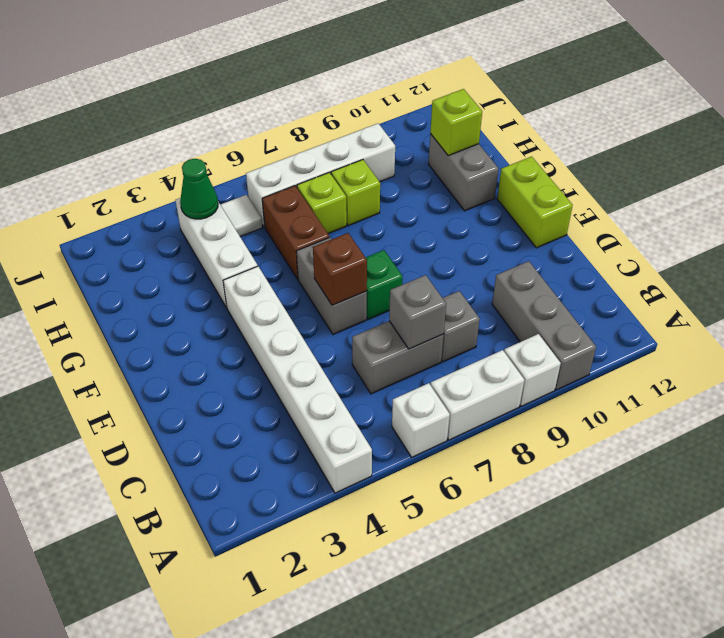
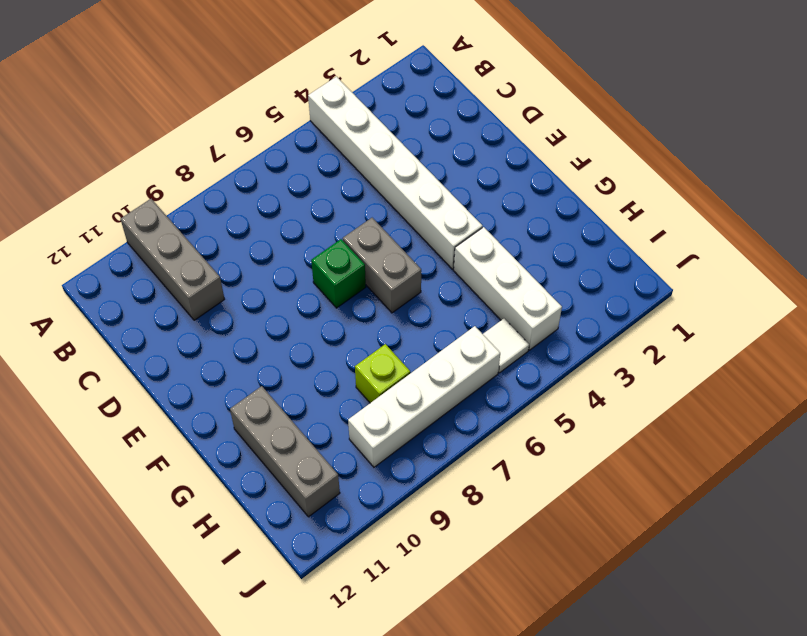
grey brick G11:I11 level 1 -> grey brick G11:H11 level 1
none -> white brick A6 level 1
none -> white brick A7:A8 level 1
none -> white brick A9 level 1

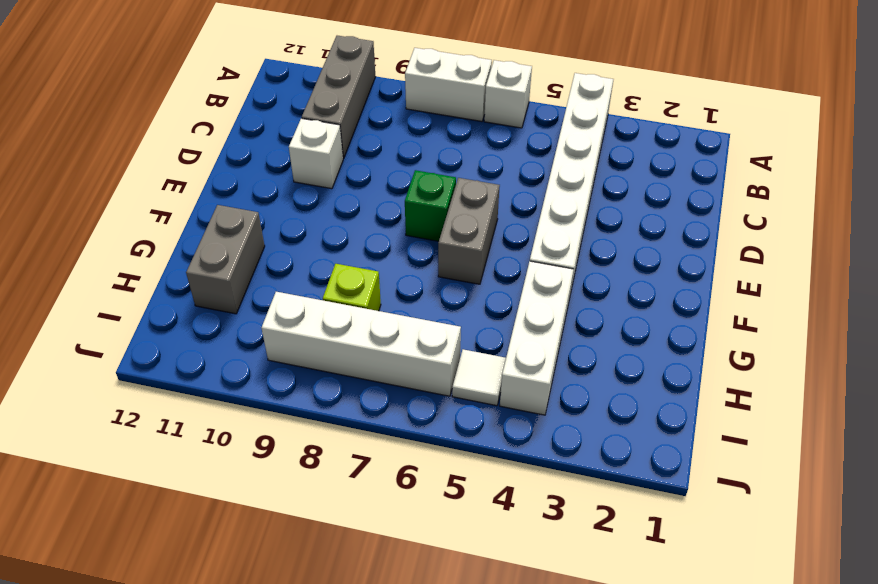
white brick D10 level 1 -> white brick A9 level 1
none -> grey brick C6:C7 level 1
none -> grey brick C8 level 1
none -> lime brick E12:F12 level 1

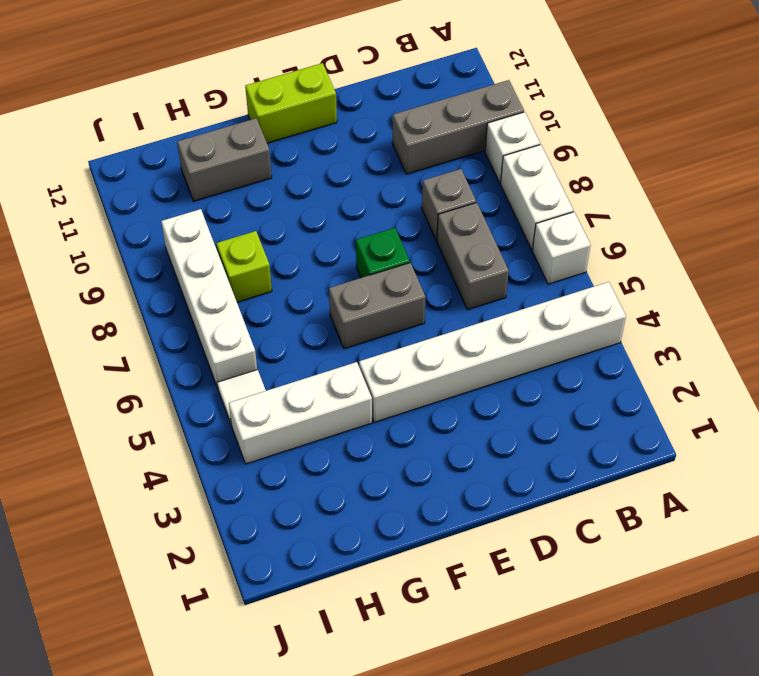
none -> brown brick G6:H6 level 1
none -> lime brick H7 level 1
none -> grey brick C7 level 2

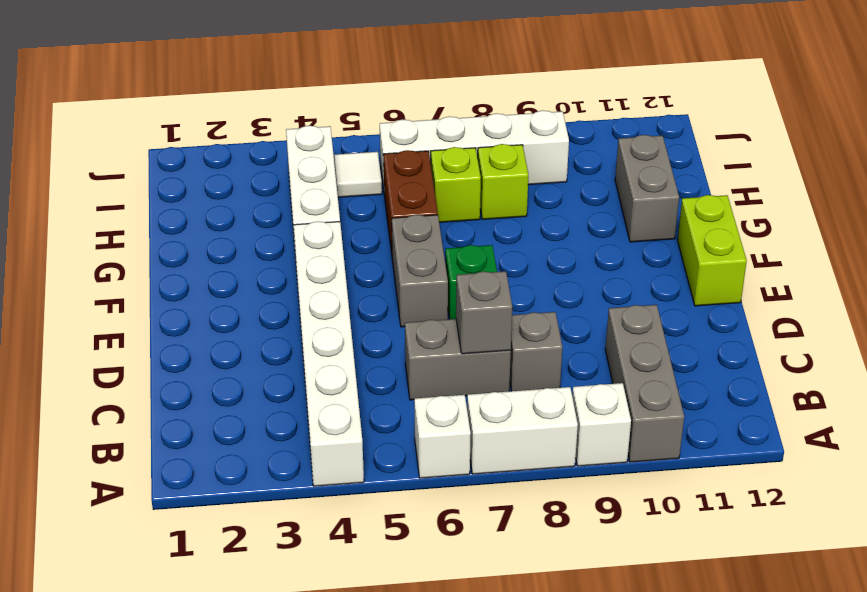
none -> brown brick E6 level 2
none -> lime brick H11 level 2
none -> green cone I4 level 2

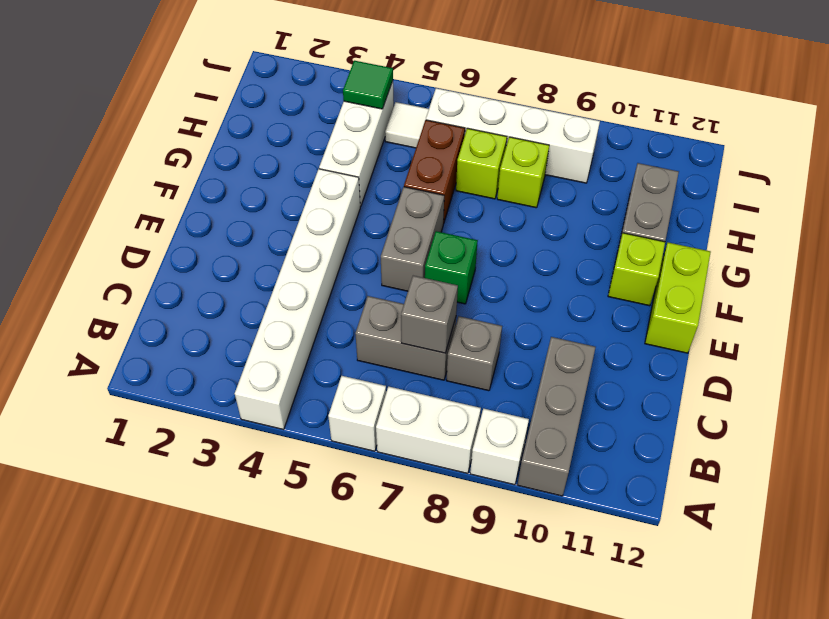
lime brick F11 level 1 -> lime brick H11 level 2
green tile I4 level 2 -> green cone I4 level 2
none -> brown brick E6 level 2

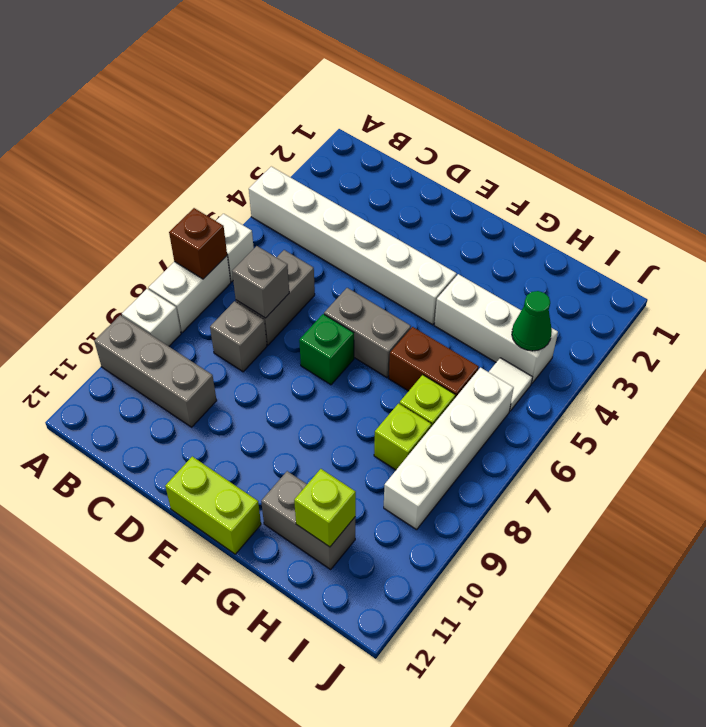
brown brick A7 level 2 -> brown brick E6 level 2

